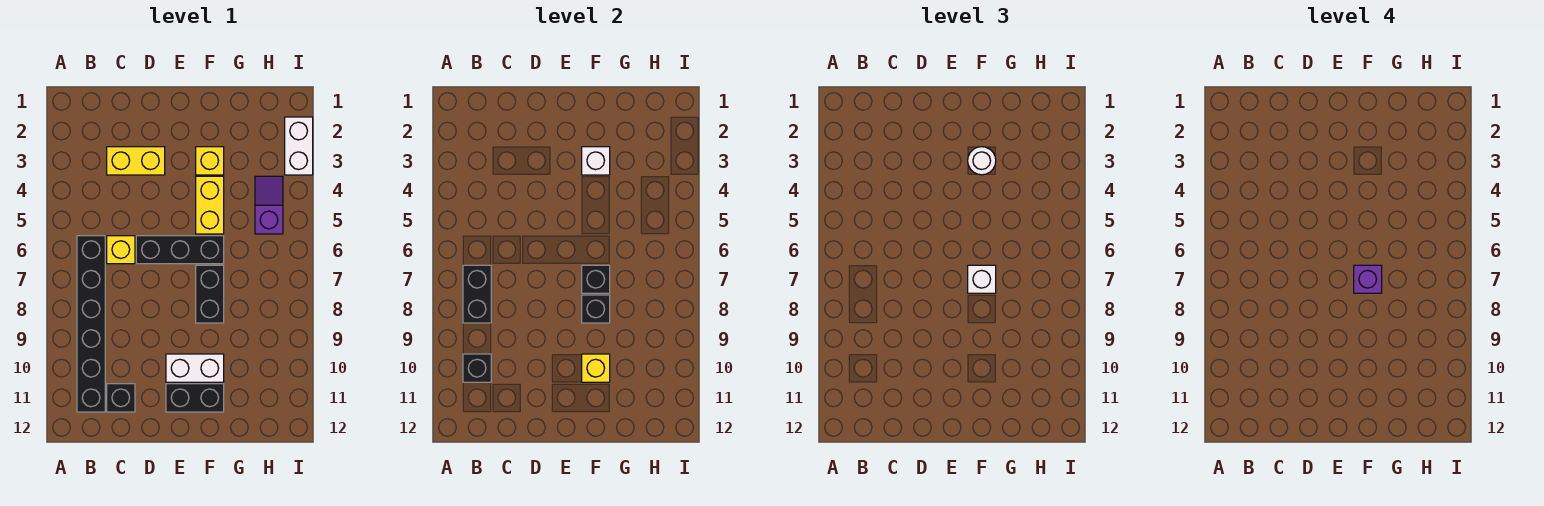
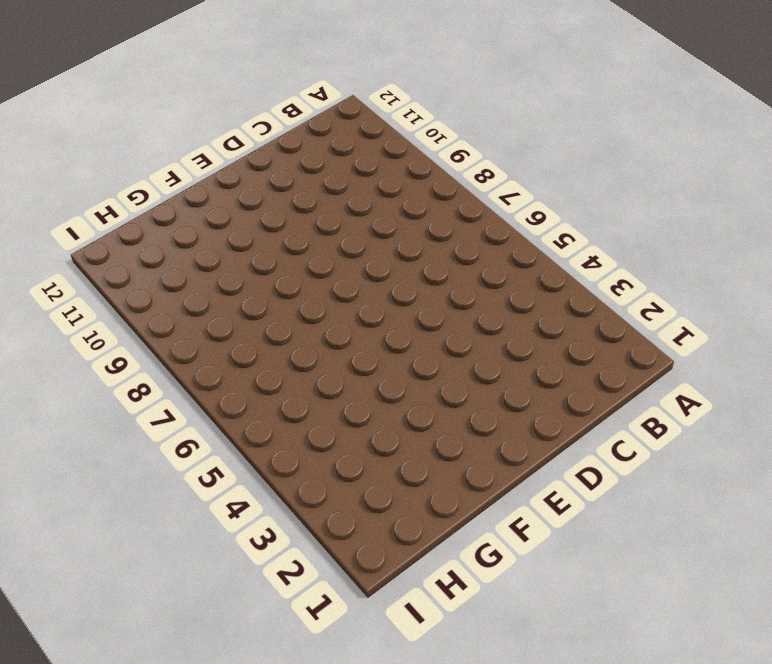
none -> black brick B6:B11 level 1
none -> yellow brick C3:D3 level 1
none -> yellow brick C6 level 1

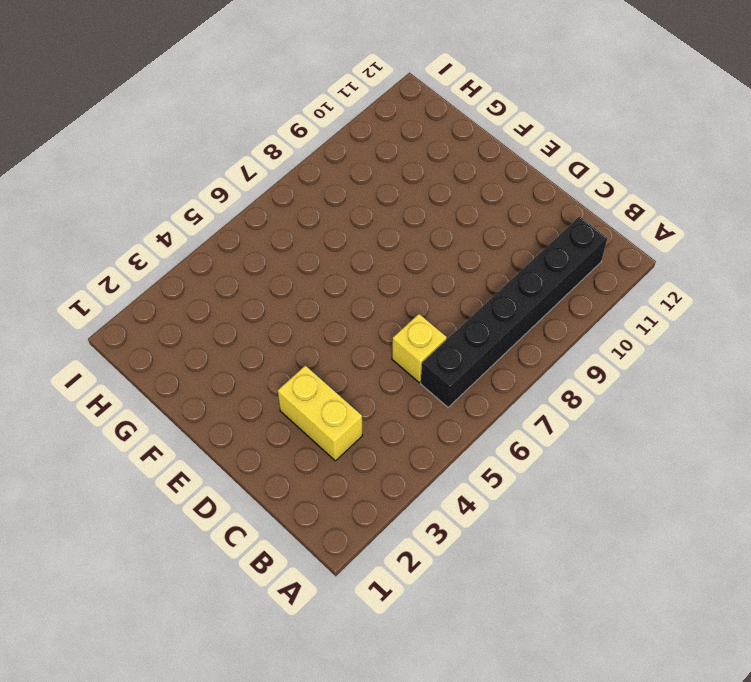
none -> black brick C11 level 1
none -> black brick D6:F6 level 1
none -> white brick E10:F10 level 1

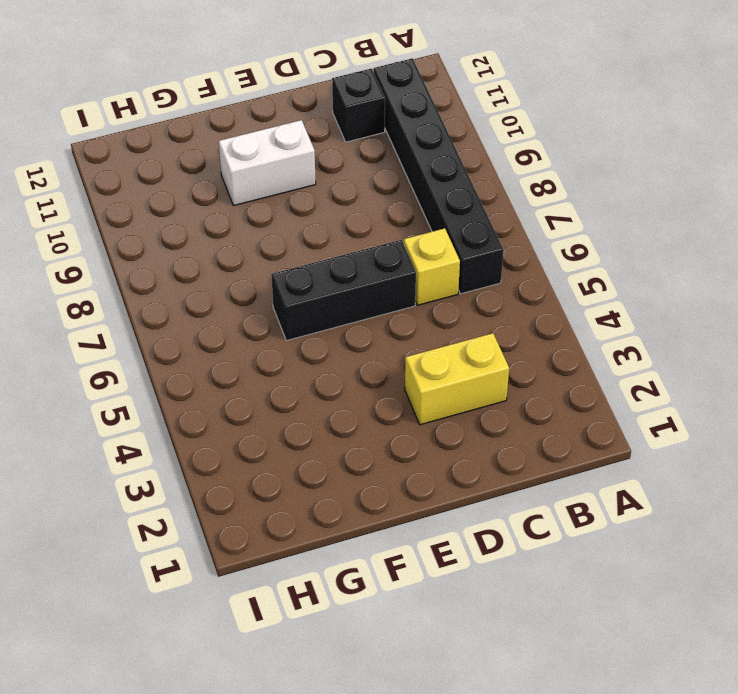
none -> black brick E11:F11 level 1
none -> yellow brick F3 level 1
none -> yellow brick F4:F5 level 1

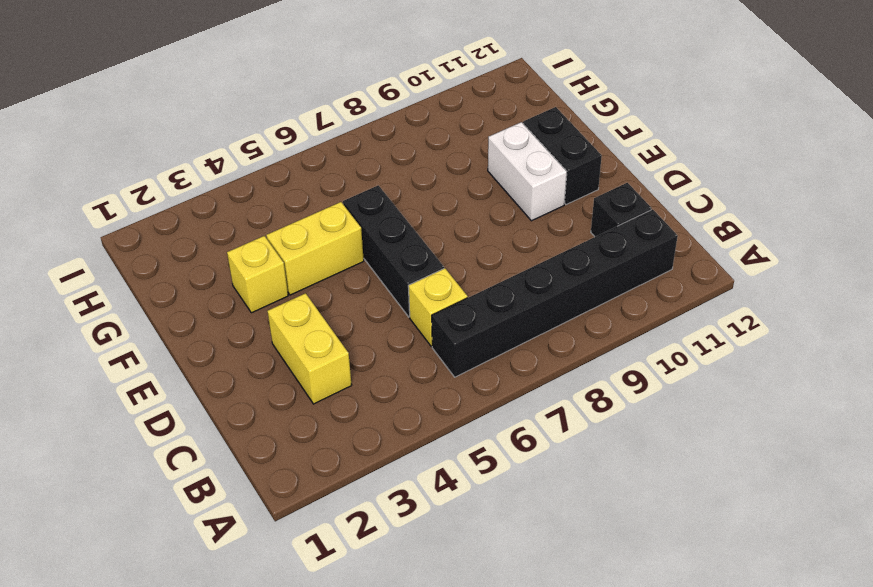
none -> black brick F7:F8 level 1
none -> purple slope H4:H5 level 1 top 5
none -> white brick I2:I3 level 1

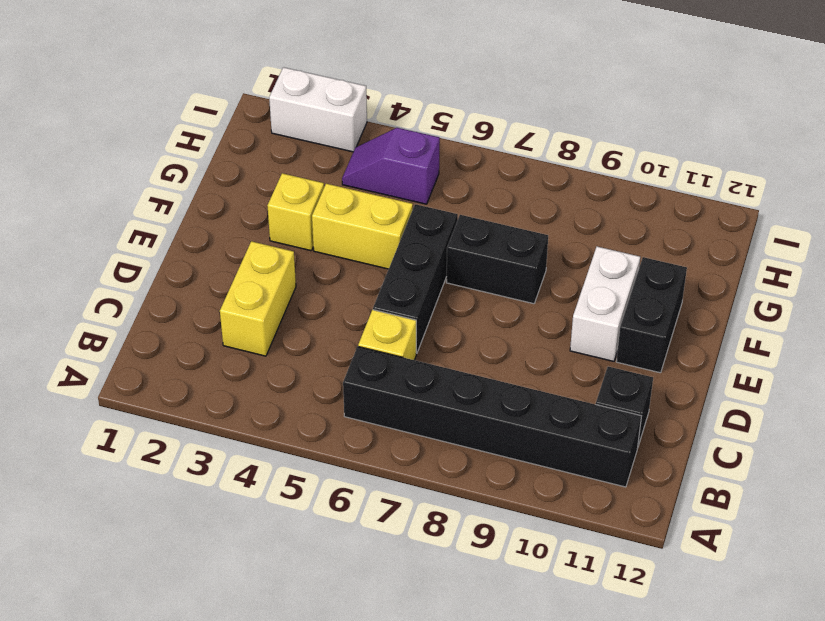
none -> black brick B7:B8 level 2
none -> black brick B10 level 2
none -> white brick F3 level 2

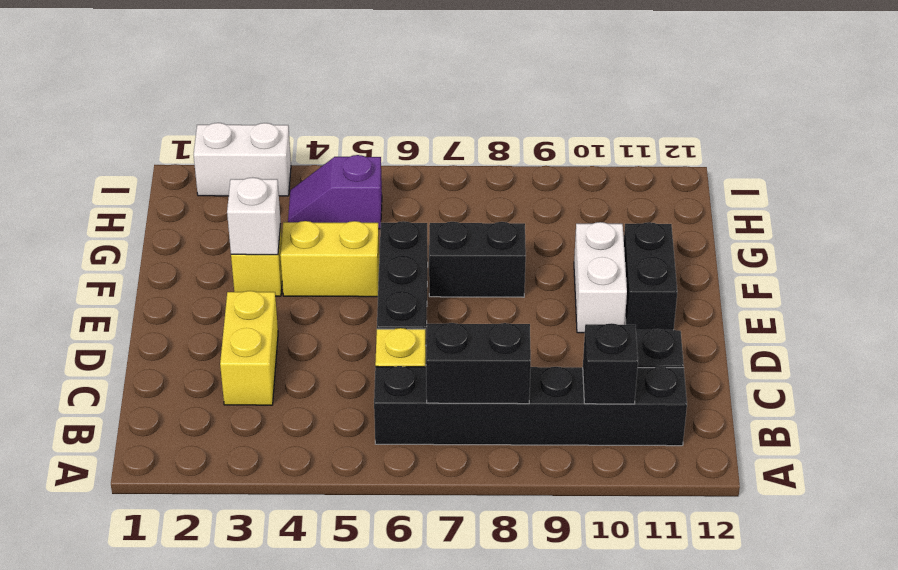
none -> black brick F7 level 2
none -> black brick F8 level 2
none -> yellow brick F10 level 2

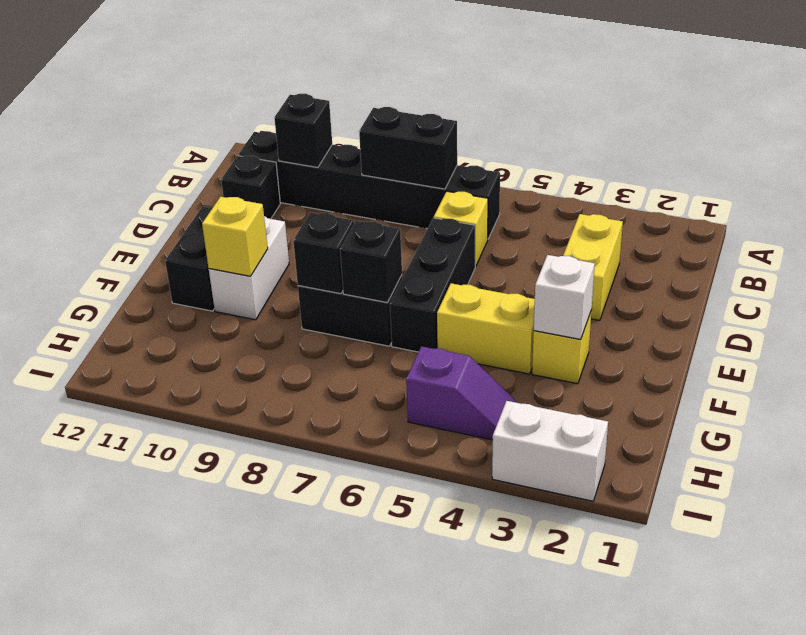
none -> white round brick F3 level 3
none -> white brick F7 level 3
none -> purple brick F7 level 4

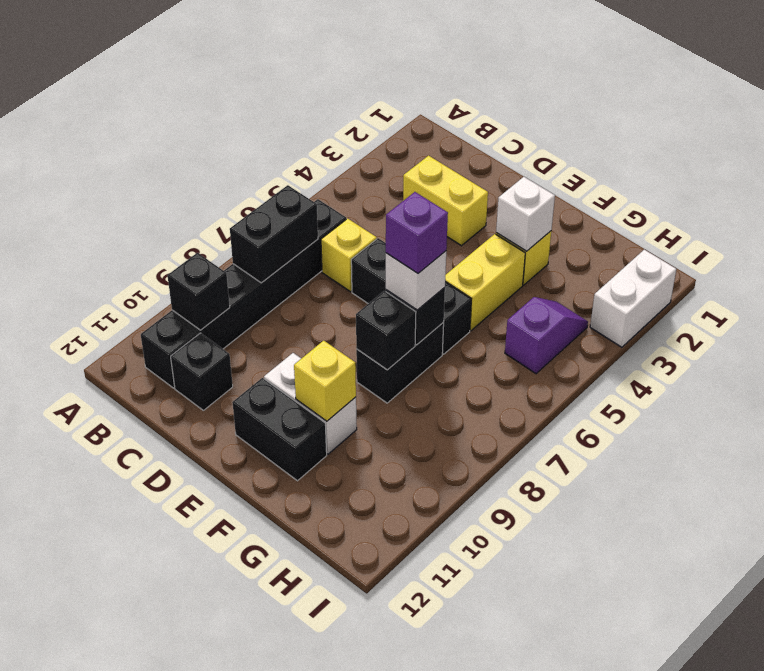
none -> white round brick F3 level 3

